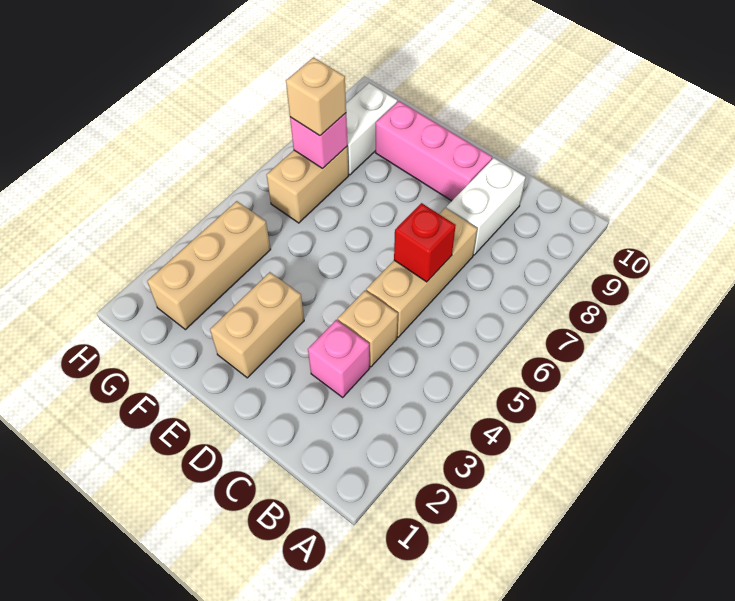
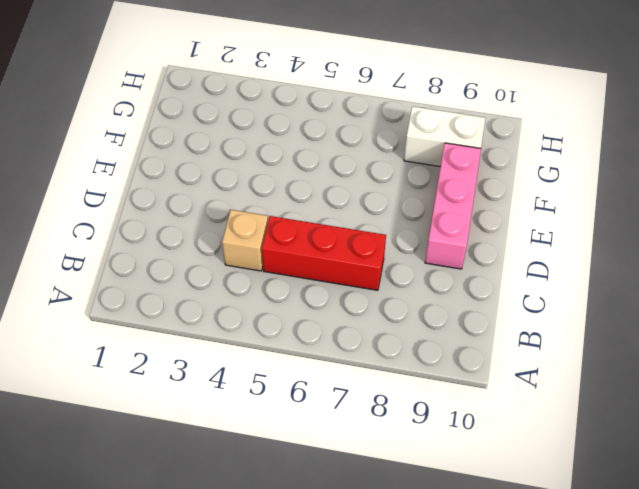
red brick C5:C7 level 1 -> tan brick C5:C7 level 1
none -> pink brick C3 level 1
none -> white brick C8:C9 level 1
none -> tan brick E2:E3 level 1

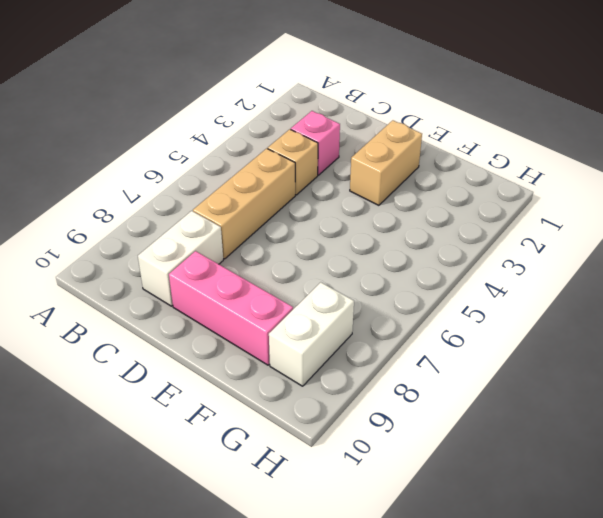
none -> tan brick G2:G4 level 1
none -> tan brick G6:G7 level 1
none -> red brick C6 level 2

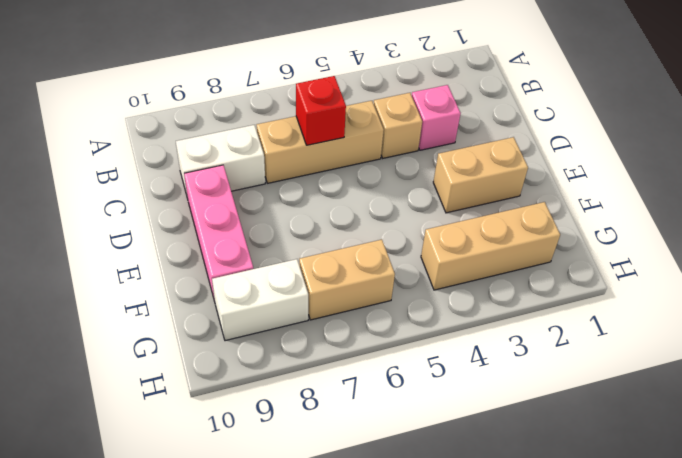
none -> pink brick G7 level 2
none -> tan brick G7 level 3

